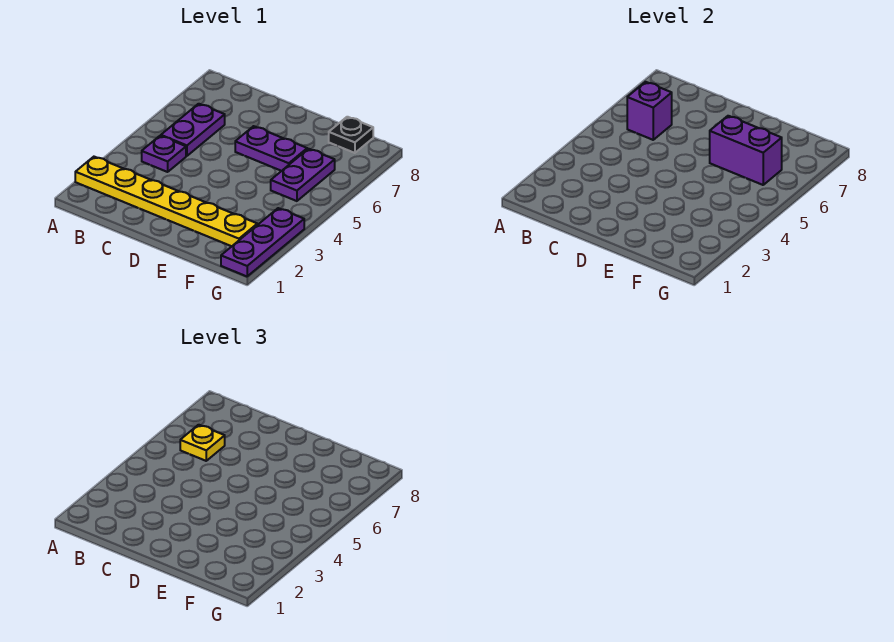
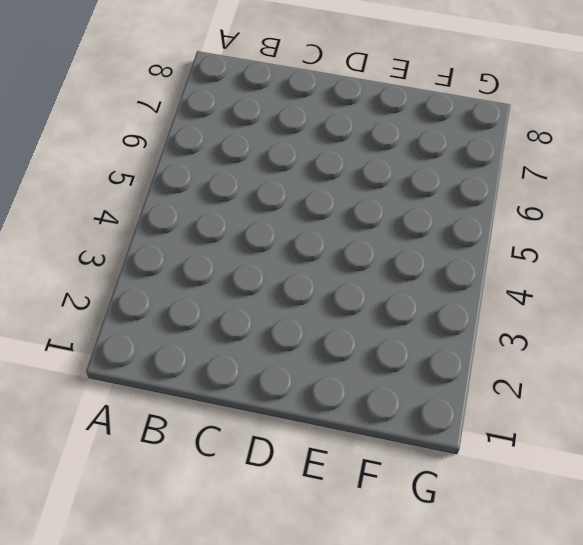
none -> yellow plate A2:F2 level 1
none -> purple plate B4 level 1

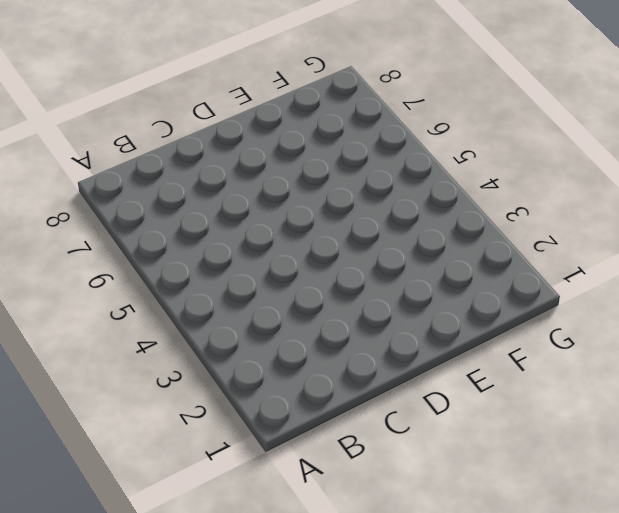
none -> yellow plate A2:F2 level 1
none -> purple plate B4 level 1

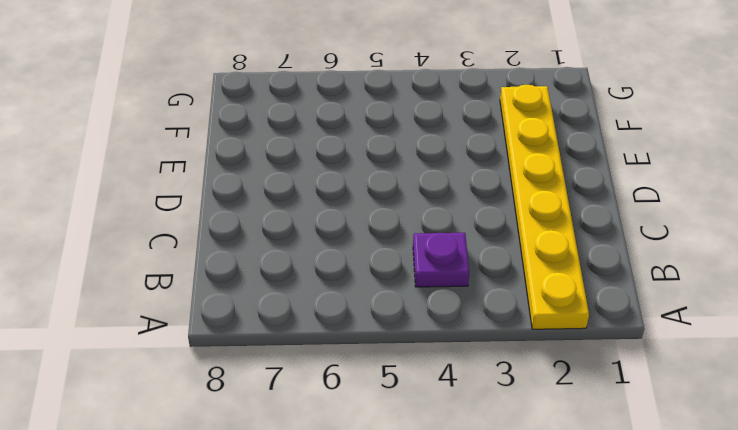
none -> purple plate B5:B6 level 1
none -> purple plate D6:E6 level 1

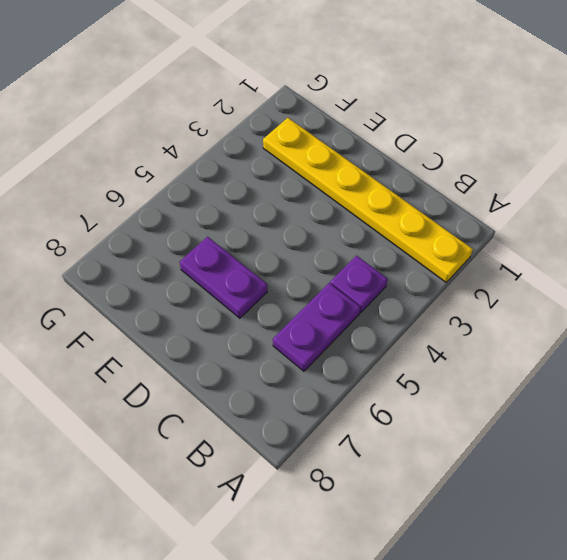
none -> purple plate F5:F6 level 1
none -> black plate F8 level 1

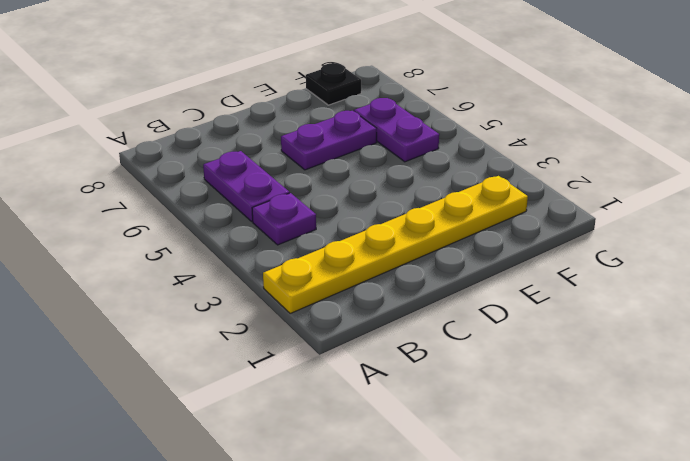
none -> purple plate G1:G3 level 1
none -> purple brick B6 level 2

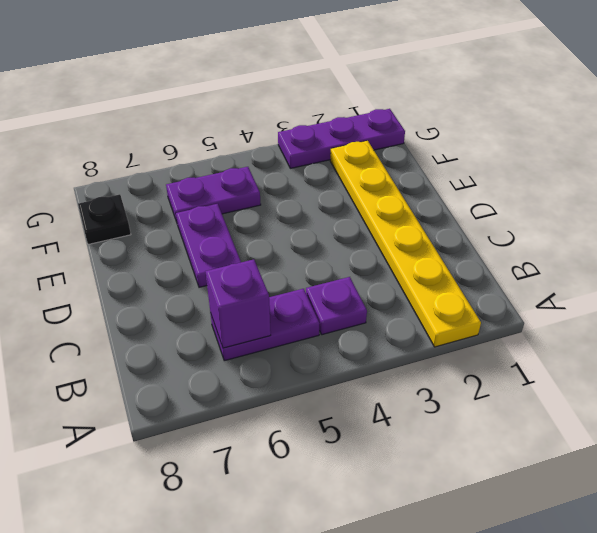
none -> purple brick E6:F6 level 2
none -> yellow plate B6 level 3

